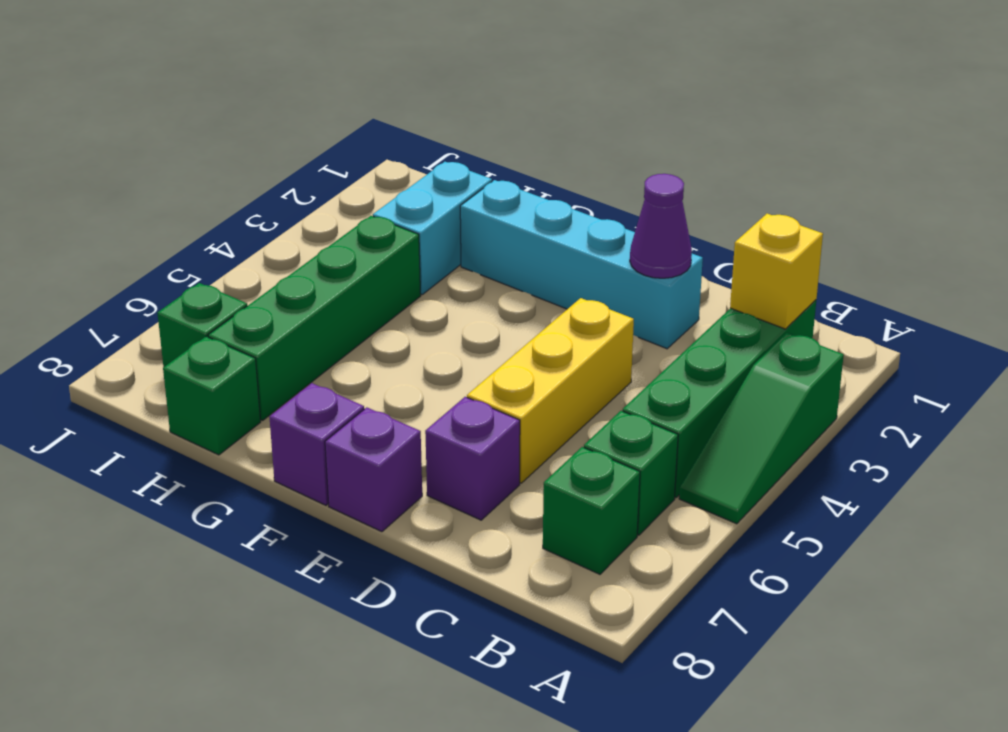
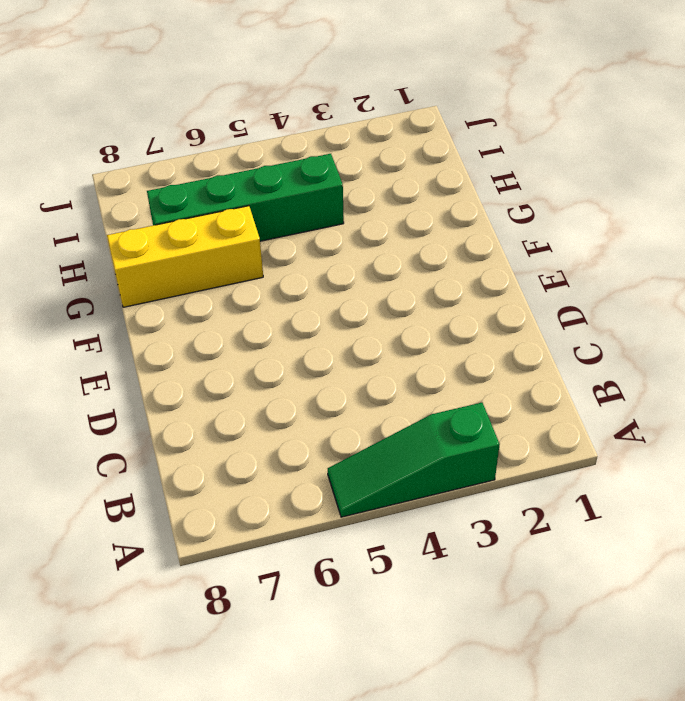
yellow brick G6:G8 level 1 -> yellow brick D4:D6 level 1
none -> green brick B2:B5 level 1
none -> green brick B6 level 1
none -> green brick B7 level 1

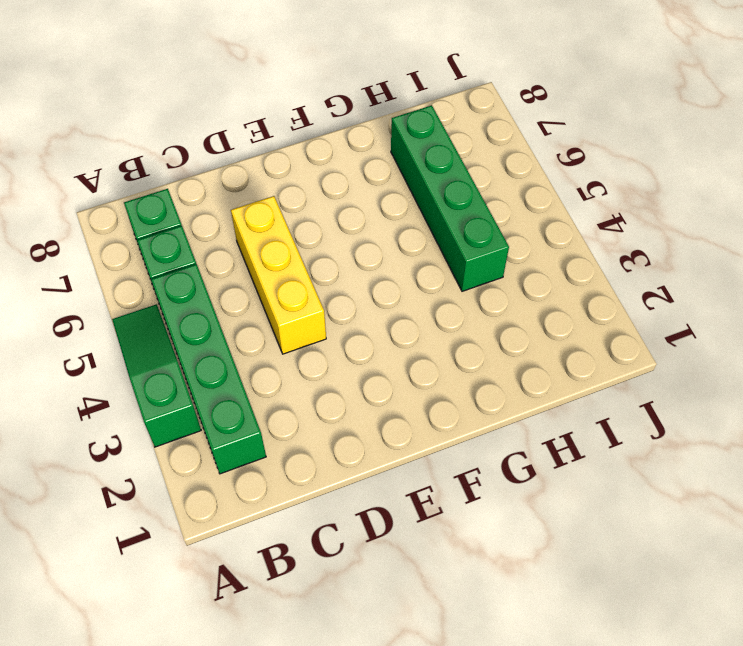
none -> cyan brick D2:G2 level 1
none -> purple brick D7 level 1
none -> purple brick E8 level 1

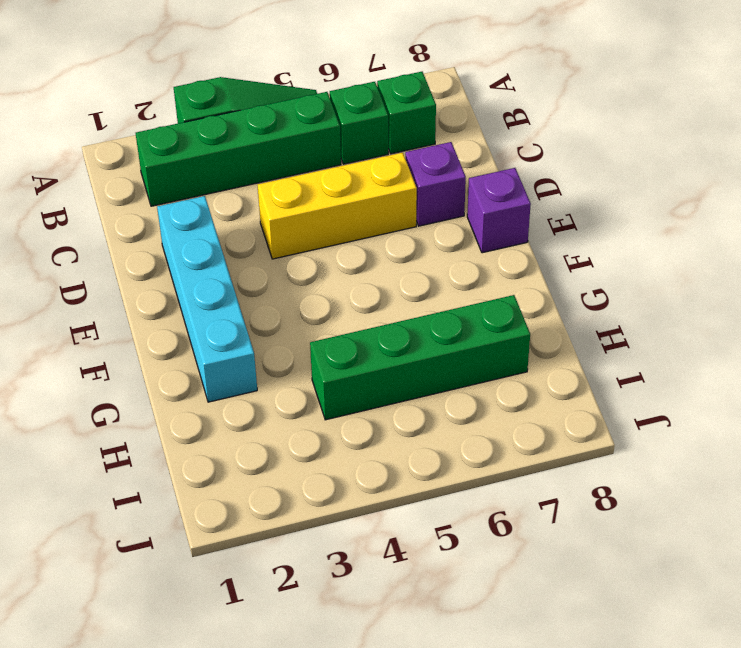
none -> purple brick F8 level 1
none -> cyan brick H2:H3 level 1
none -> green brick H8 level 1

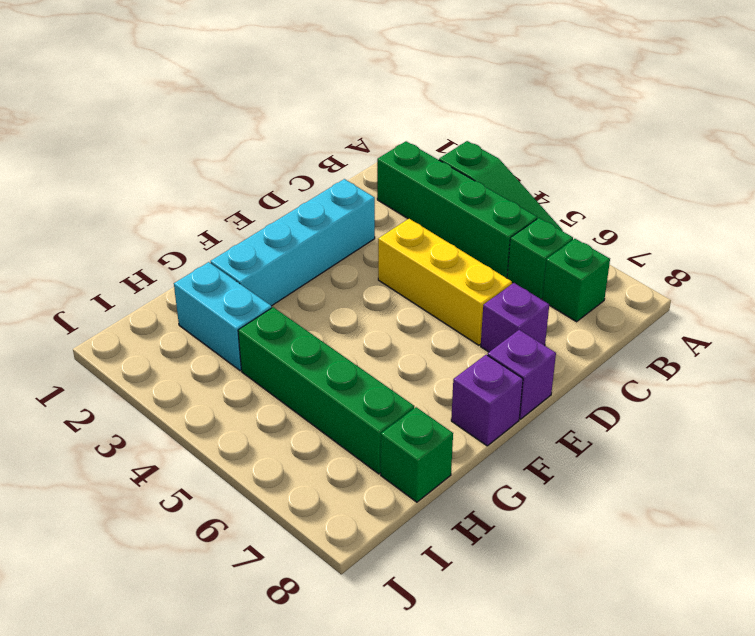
none -> green brick I7 level 1
none -> yellow brick B2 level 2
none -> purple cone D2 level 2

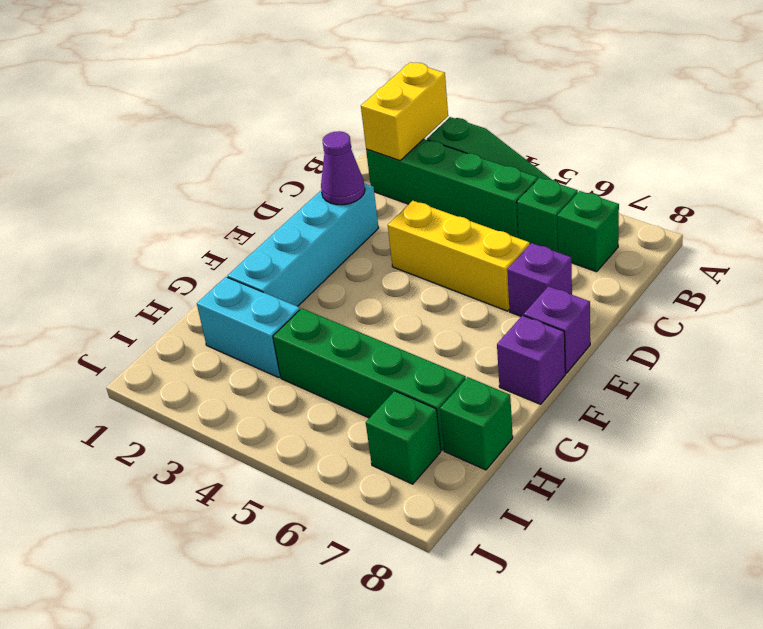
yellow brick A2:B2 level 2 -> yellow brick B2 level 2

